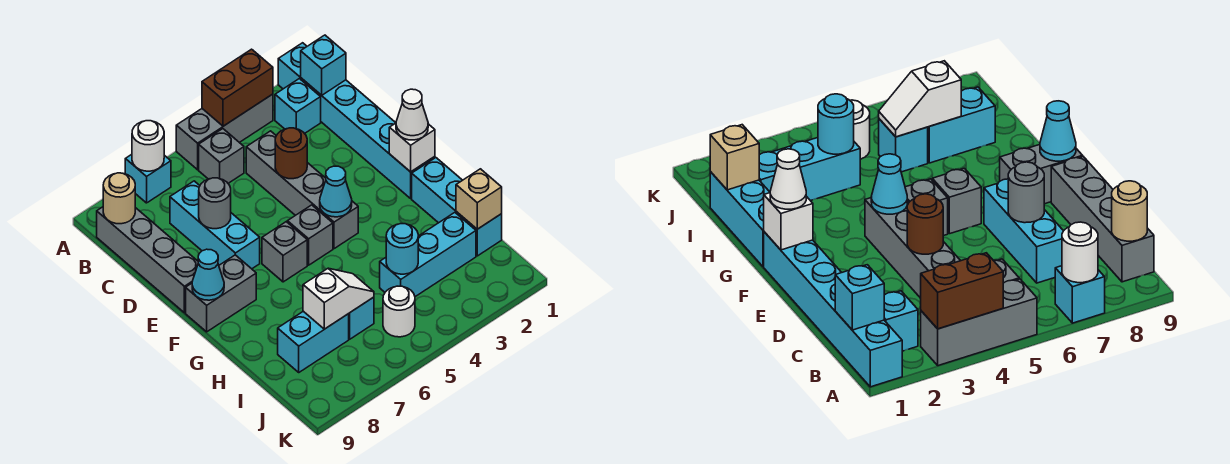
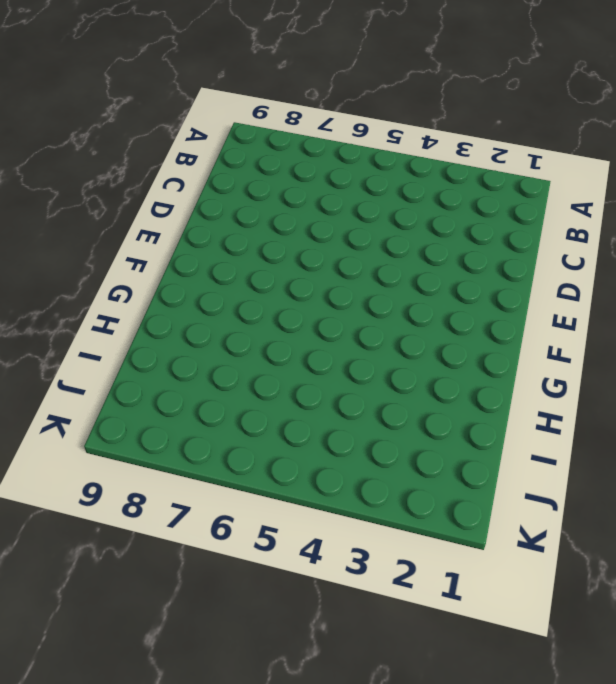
none -> cyan brick A1:F1 level 1
none -> grey brick A3:A5 level 1
none -> cyan brick A7 level 1

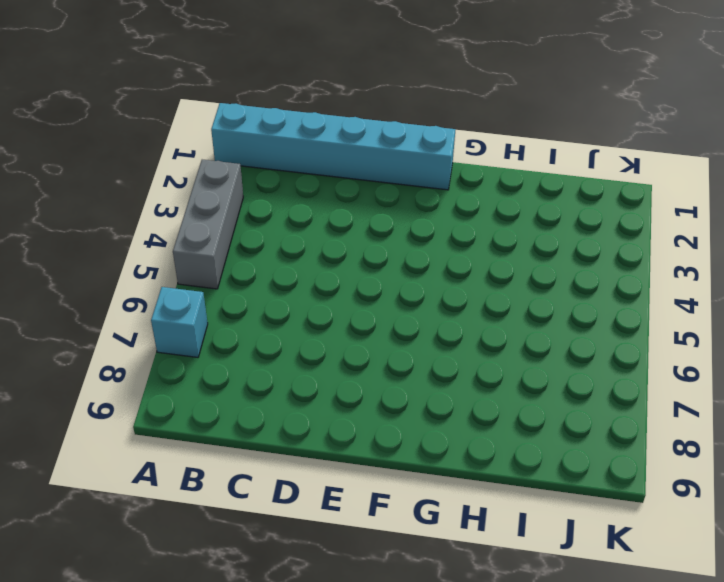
none -> cyan brick B2 level 1
none -> grey brick B5 level 1
none -> grey brick B9:E9 level 1

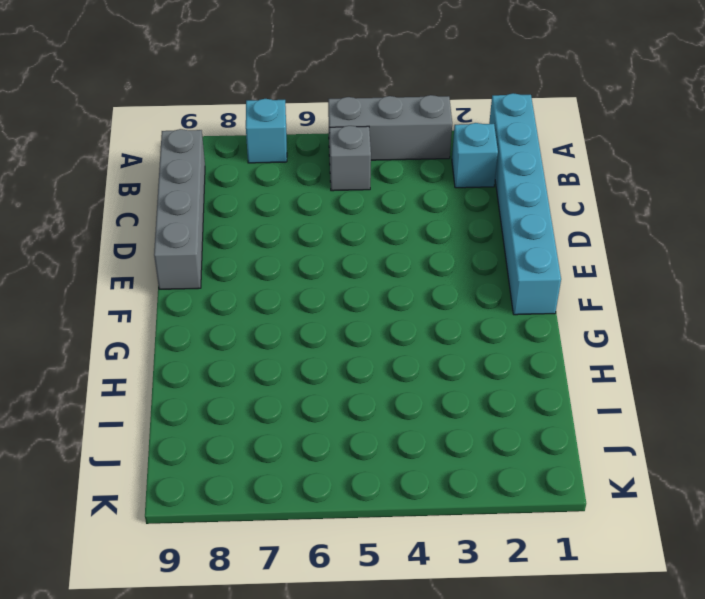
none -> grey brick C4:F4 level 1
none -> cyan brick C7:E7 level 1
none -> grey brick F5 level 1

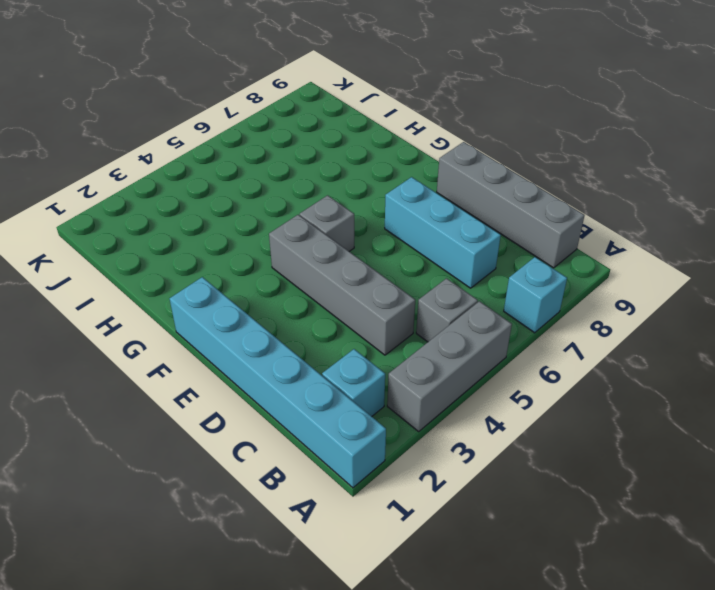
none -> grey brick F6 level 1
none -> grey brick F8:F9 level 1
none -> cyan brick G1:I1 level 1

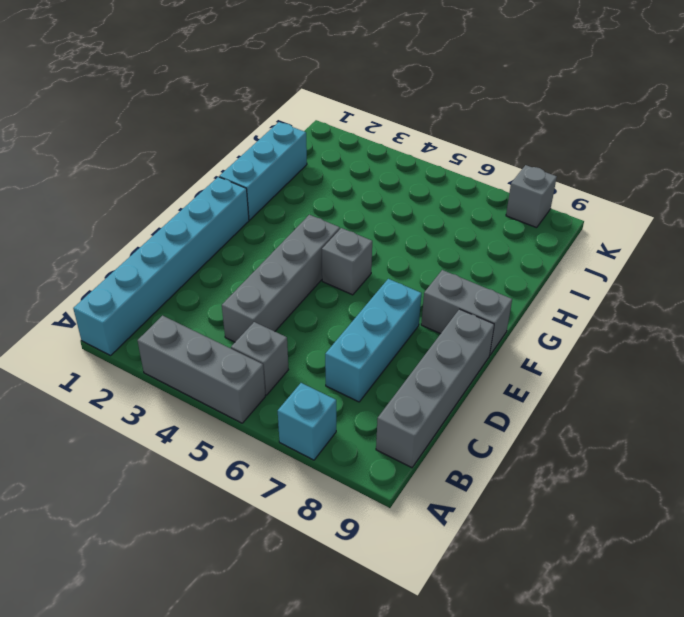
grey brick K8 level 1 -> grey brick F6 level 1
none -> cyan brick B2 level 1
none -> cyan brick I2:I4 level 1
none -> cyan brick I6 level 1

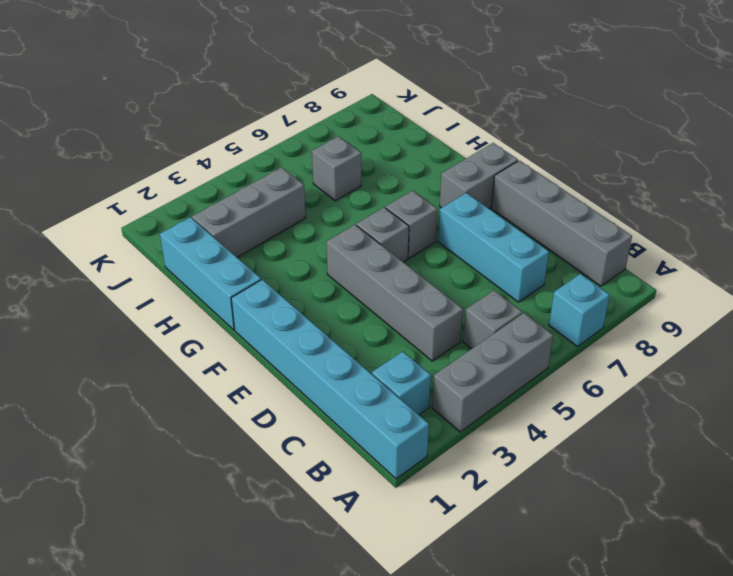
grey brick I2:I4 level 1 -> cyan brick I2:I4 level 1
grey brick I6 level 1 -> cyan brick I6 level 1
none -> cyan brick I7:I8 level 1
none -> white round brick J5 level 1
none -> brown brick A3:A4 level 2

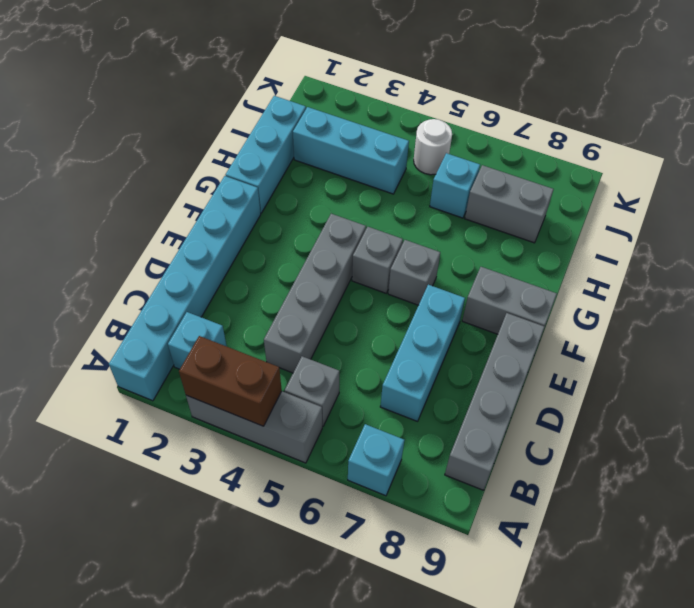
grey brick I7:I8 level 1 -> cyan brick I7:I8 level 1
none -> white round brick A7 level 2
none -> cyan brick B1 level 2
none -> tan round brick B9 level 2

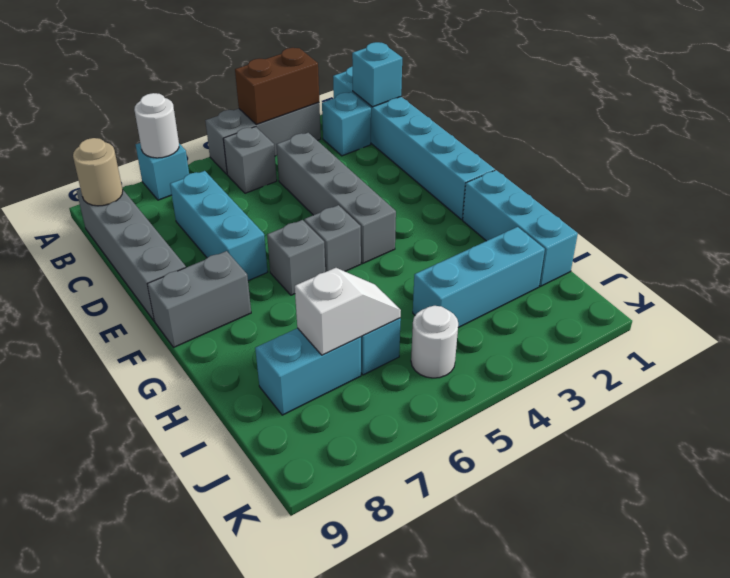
none -> brown round brick D4 level 2
none -> grey round brick D7 level 2
none -> white brick F1 level 2

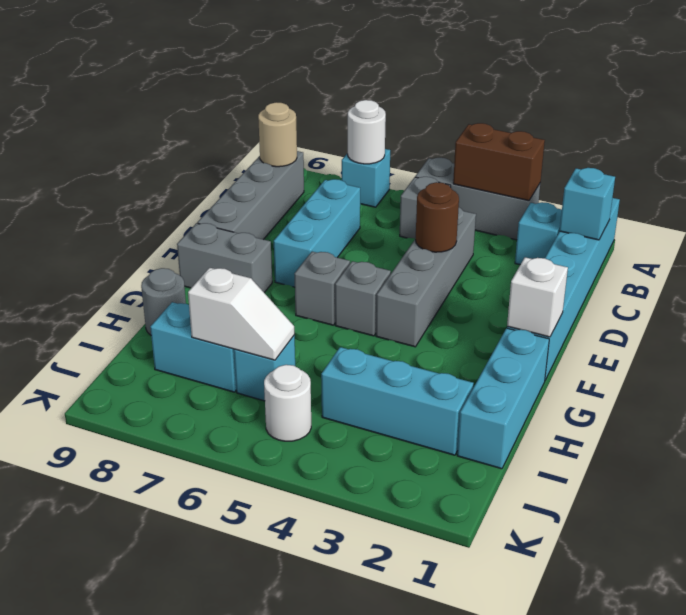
grey round brick H9 level 1 -> grey round brick D7 level 2
none -> cyan cone F4 level 2
none -> cyan cone F9 level 2
none -> tan brick I1 level 2

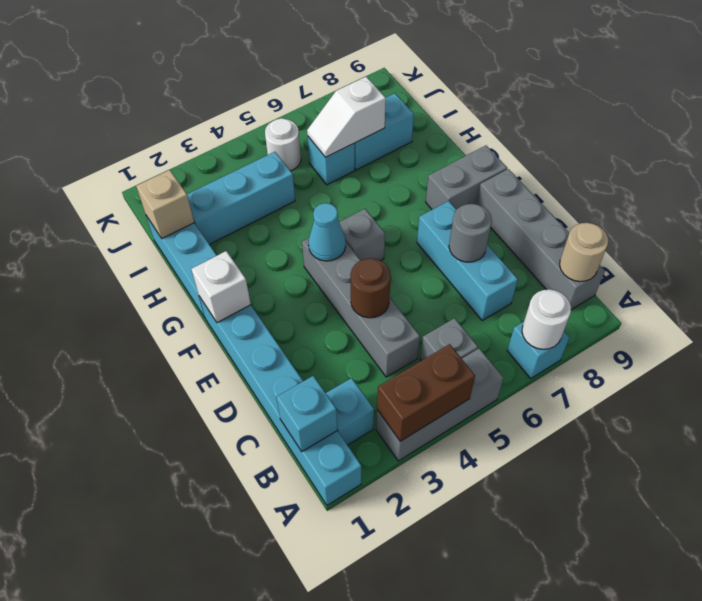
none -> grey brick F6 level 1
none -> cyan cone F9 level 2
none -> cyan round brick I4 level 2

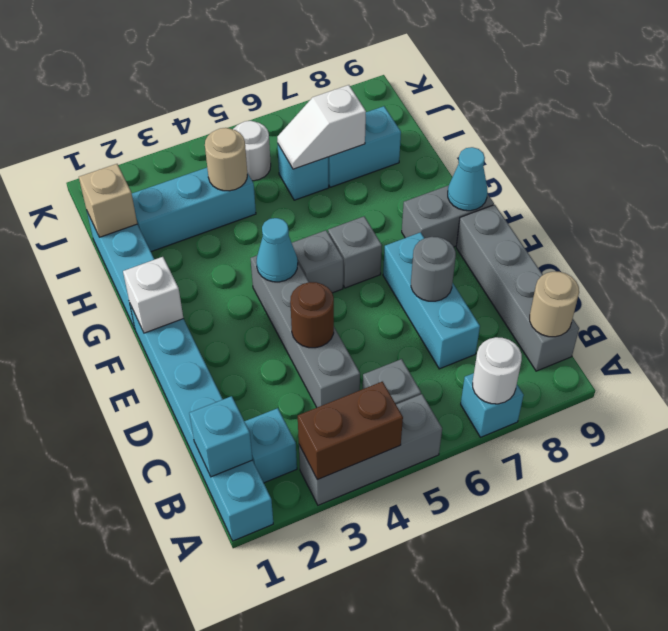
tan round brick I4 level 2 -> cyan round brick I4 level 2
none -> white cone F1 level 3

